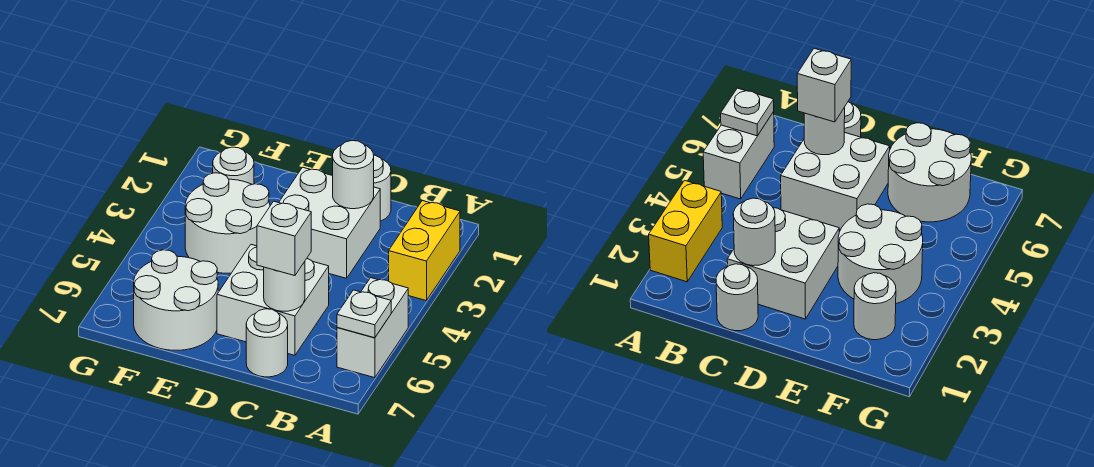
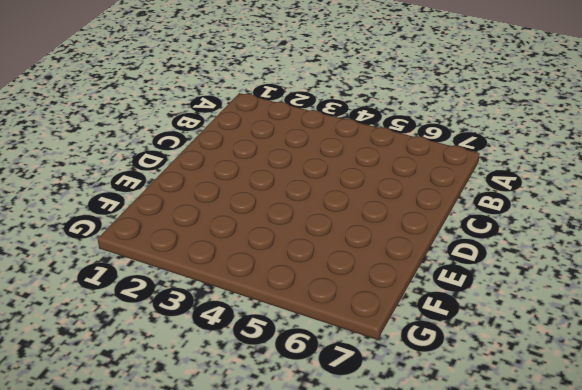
none -> yellow brick A2:A3 level 1
none -> white brick A5:A6 level 1
none -> white round brick C1 level 1

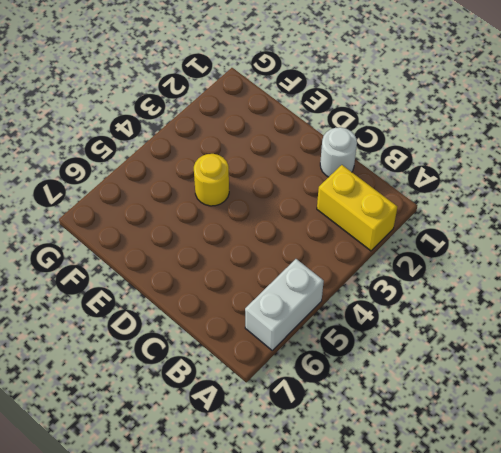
yellow brick A2:B2 level 1 -> yellow brick A2:A3 level 1
yellow round brick E4 level 1 -> white round brick E3:F4 level 1
none -> white brick C2:D3 level 1
none -> white brick C5:D6 level 1
none -> white round brick C7 level 1

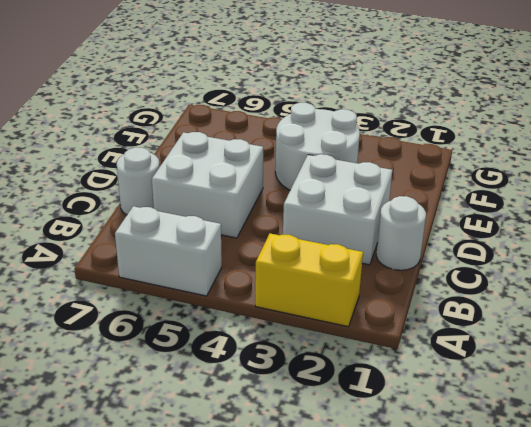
none -> white round brick E6:F7 level 1
none -> white round brick F2 level 1
none -> white plate A6 level 2

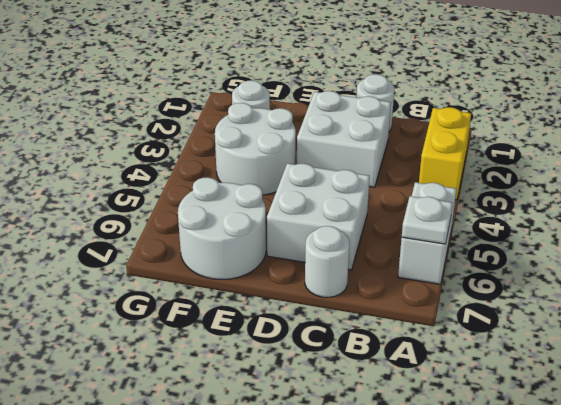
none -> white round brick C2 level 2
none -> white round brick C6 level 2
none -> white brick C6 level 3

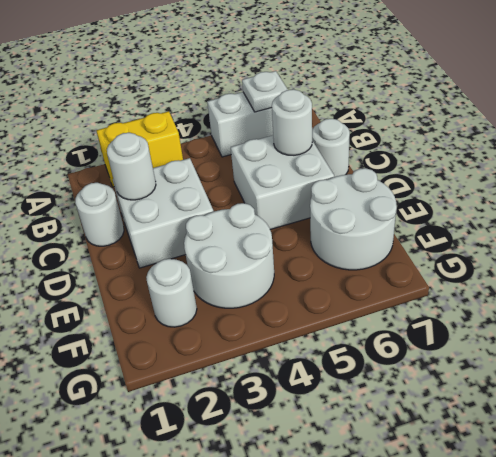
none -> white brick C6 level 3

